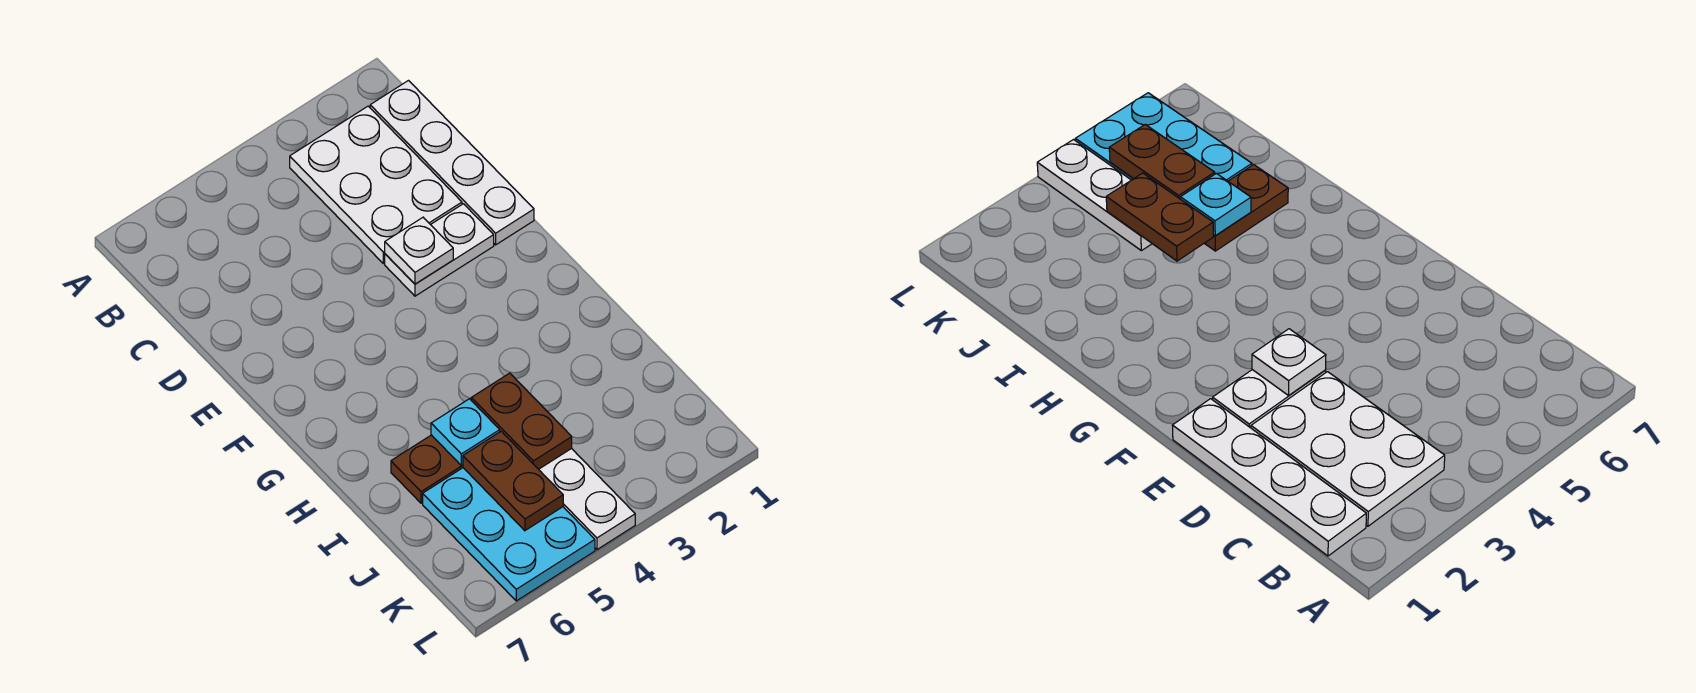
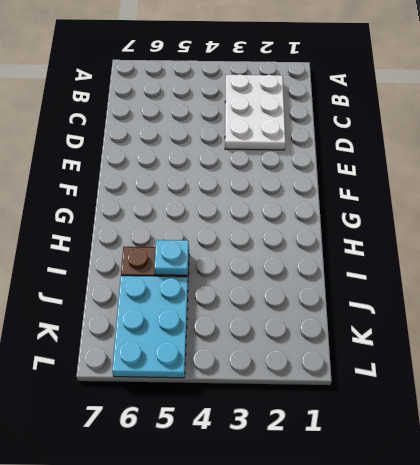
none -> white plate B1:E1 level 1
none -> white plate E2:E3 level 1

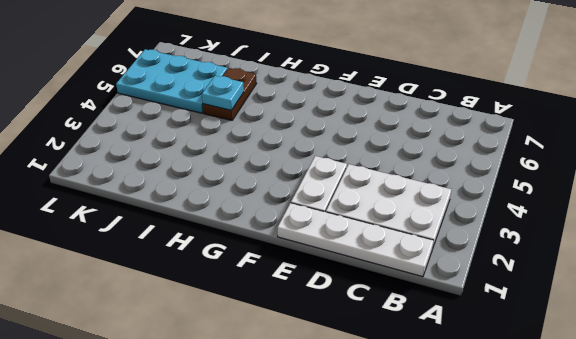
none -> white plate J4:L4 level 1
none -> white plate E3 level 2

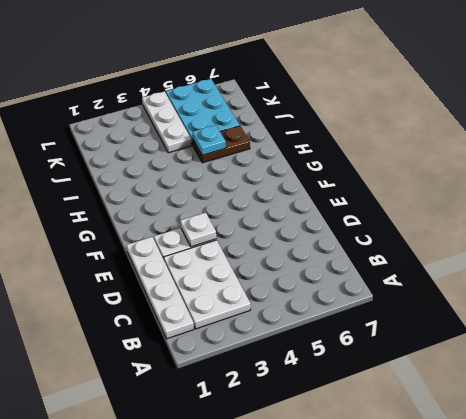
none -> brown plate I4:J4 level 2
none -> brown plate J5:K5 level 2

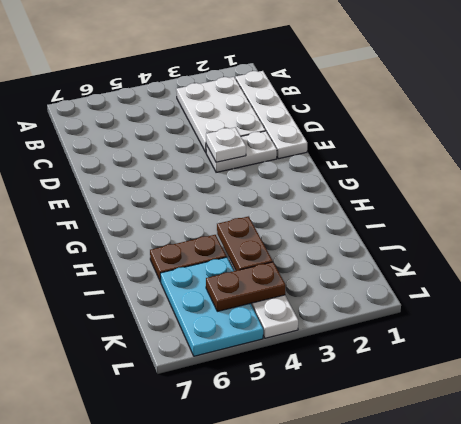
brown plate K4:K5 level 2 -> brown plate J5:K5 level 2
none -> cyan plate I5 level 2

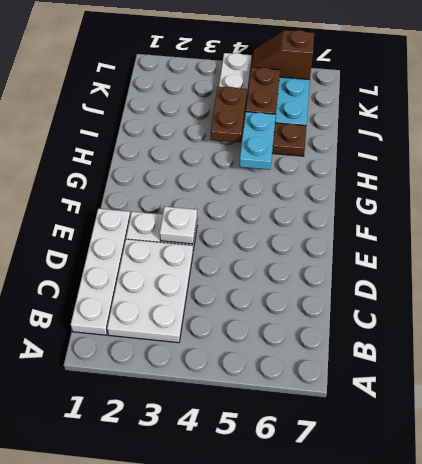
cyan plate H5:I5 level 2 -> cyan plate I5 level 2
brown slope L5:L6 level 2 top 6 -> none

